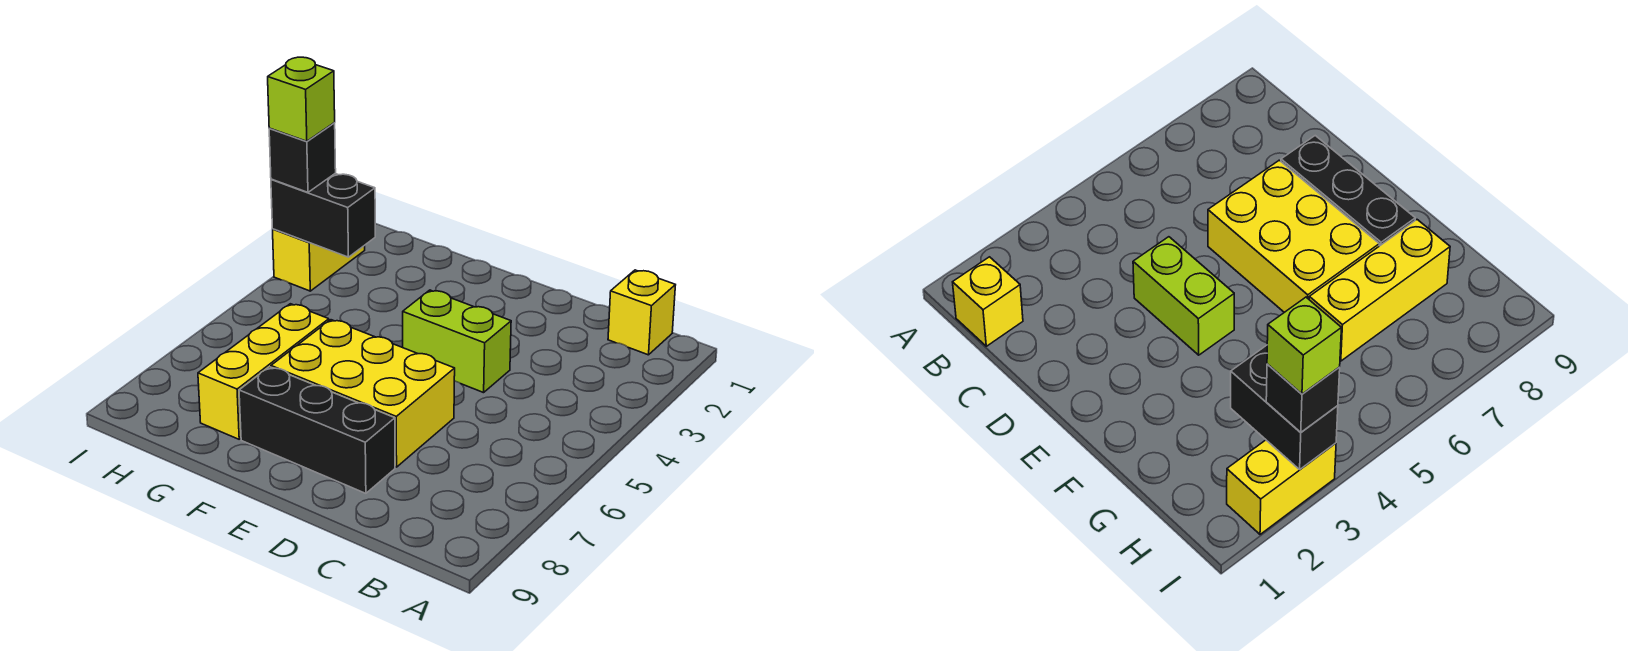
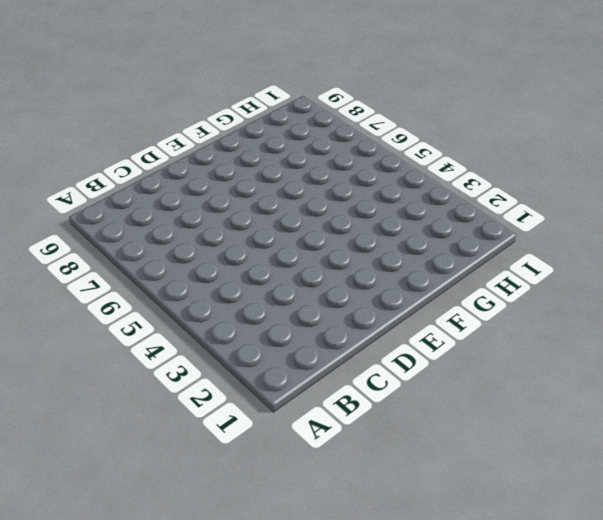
none -> yellow brick B1 level 1
none -> lime brick D4:E4 level 1

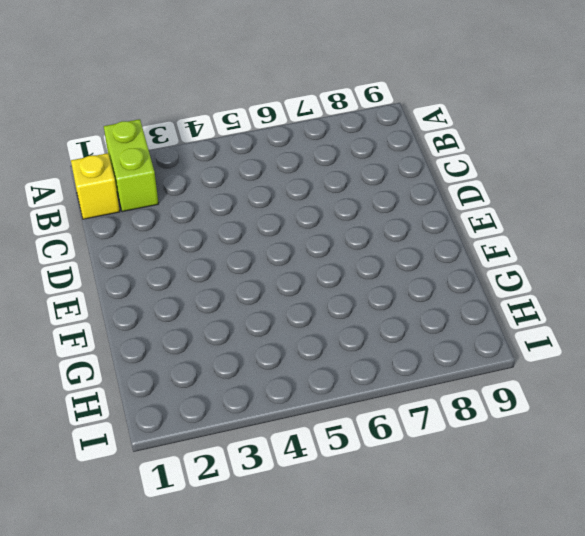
lime brick A2:B2 level 1 -> lime brick D4:E4 level 1
none -> yellow brick D6:F7 level 1
none -> black brick D8:F8 level 1

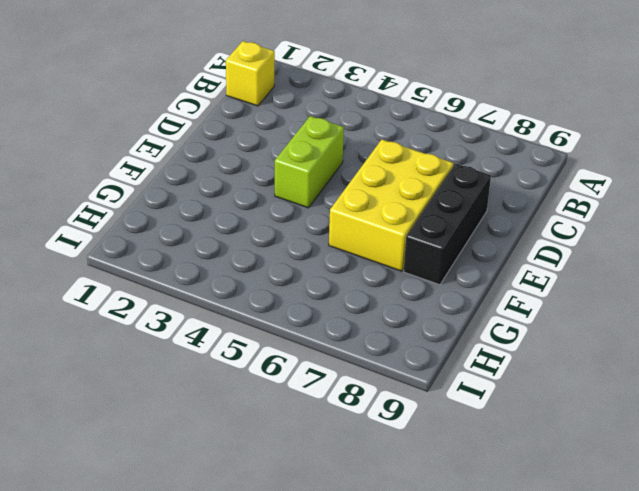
none -> yellow brick G6:G8 level 1
none -> yellow brick I2:I3 level 1

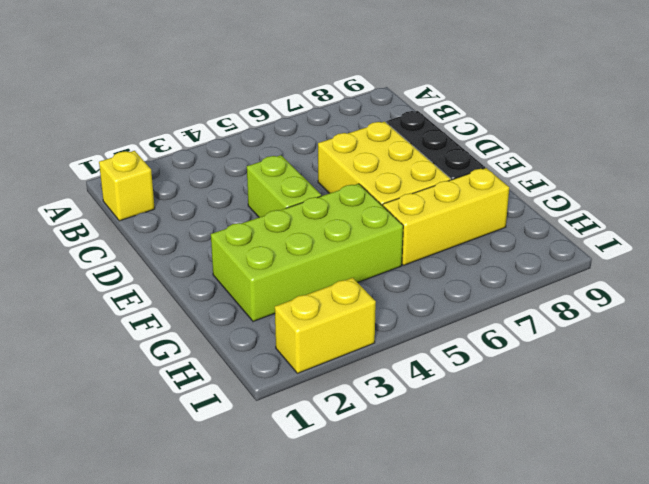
lime brick F2:G5 level 1 -> none
none -> black brick H3:I3 level 2
none -> black brick I3 level 3

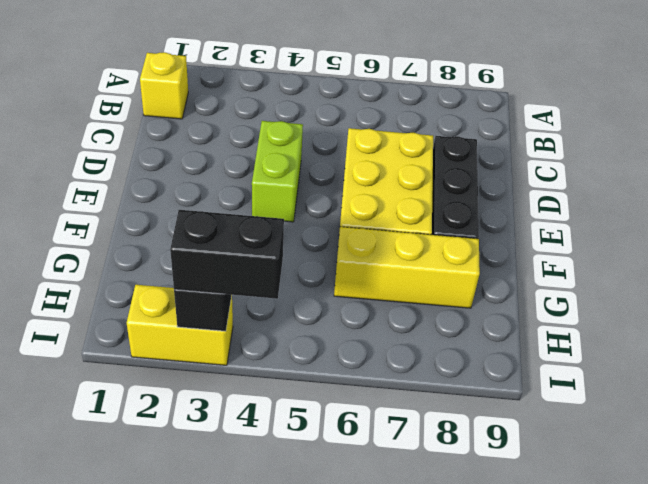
black brick I3:I4 level 3 -> black brick I3 level 3
none -> lime brick I3 level 4

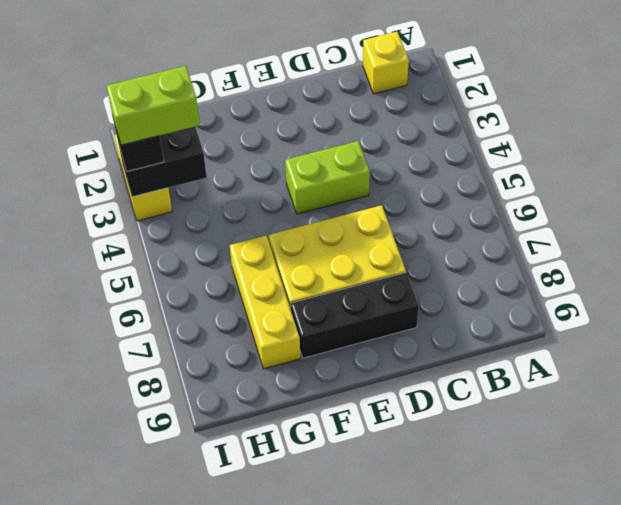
lime brick H3:I3 level 4 -> lime brick I3 level 4

